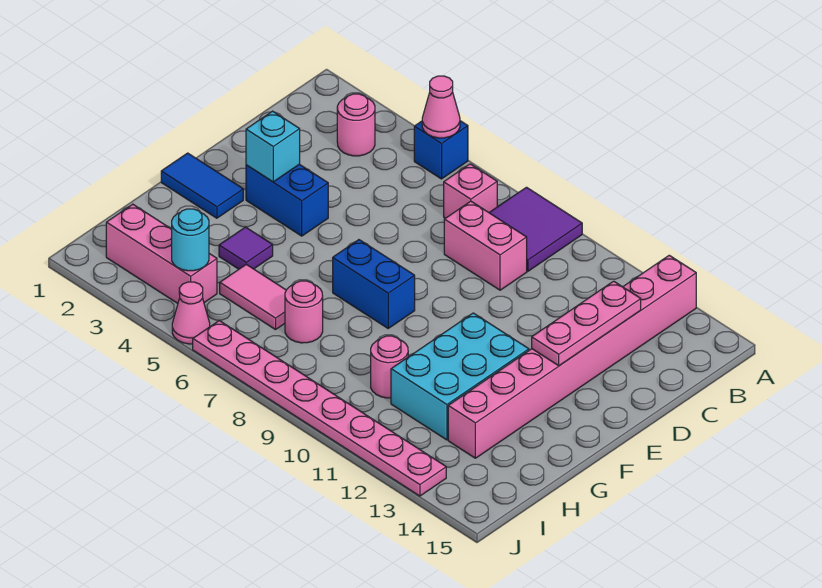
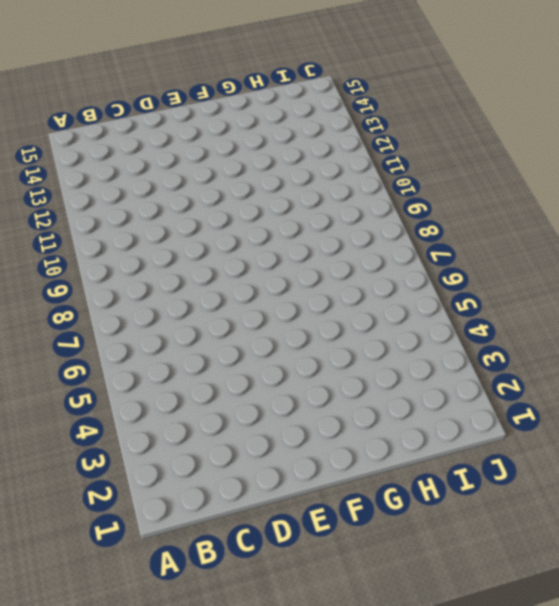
none -> blue brick A5 level 1
none -> purple tile A8:B9 level 1
none -> pink brick A13:H13 level 1

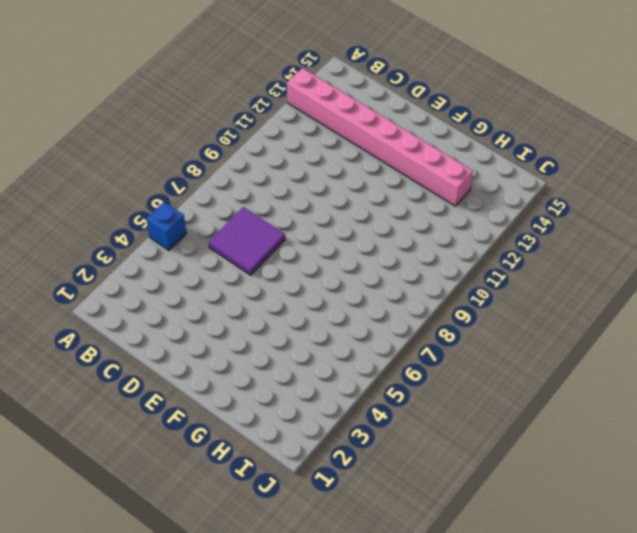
purple tile C6:D7 level 1 -> purple tile A8:B9 level 1
none -> pink round brick B3 level 1
none -> pink brick B7 level 1
none -> pink brick C8:C9 level 1

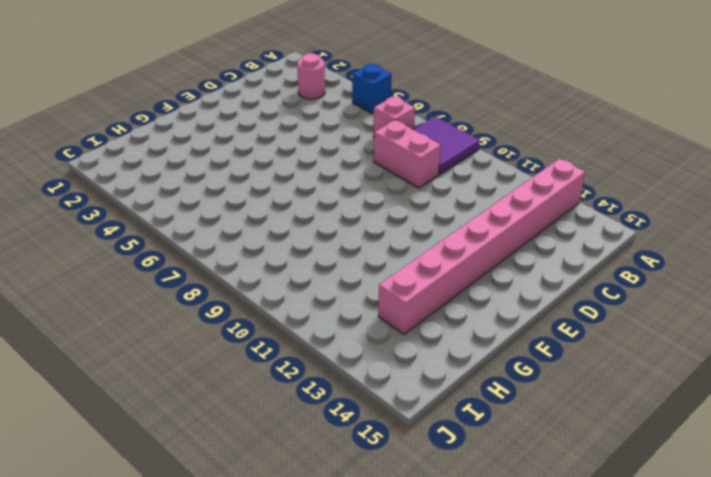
none -> blue brick E3:E4 level 1
none -> blue tile F1:F2 level 1
none -> blue brick F7:F8 level 1

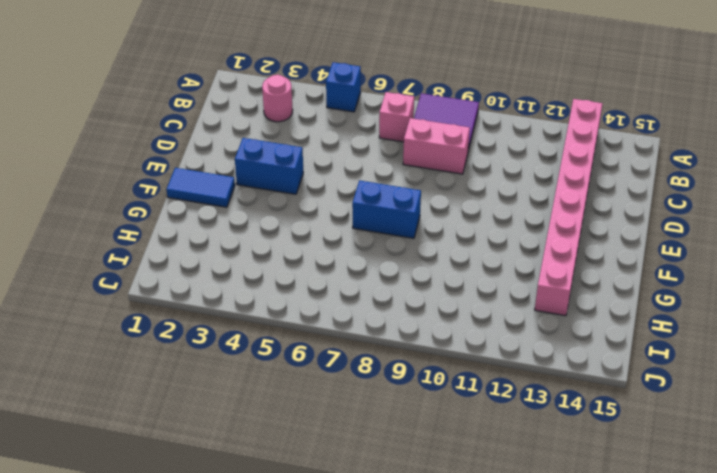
none -> cyan brick F11:H12 level 1
none -> purple tile G4 level 1
none -> pink tile H5:H6 level 1

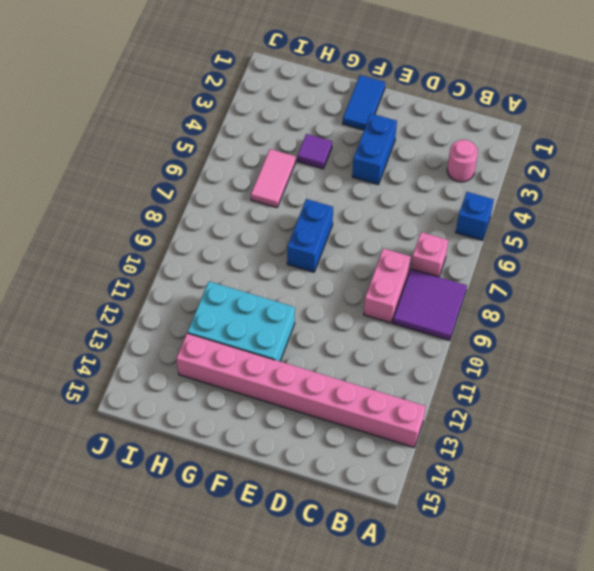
none -> pink round brick H7 level 1
none -> pink round brick H10 level 1
none -> pink brick I2:I4 level 1

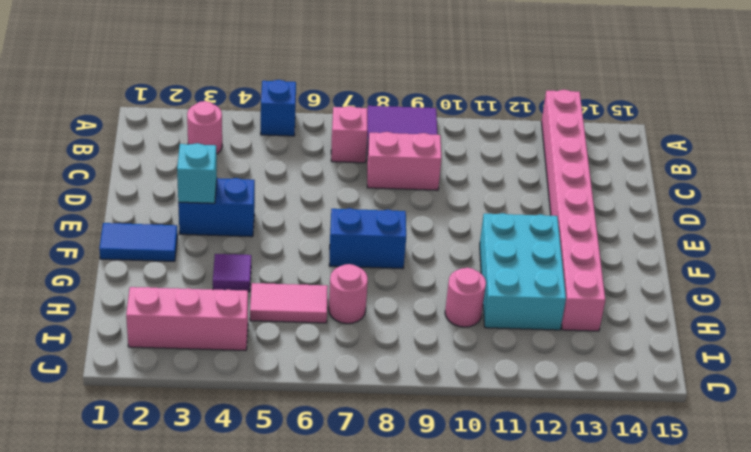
none -> pink cone J5 level 1
none -> pink plate J6:J13 level 1
none -> pink cone A5 level 2

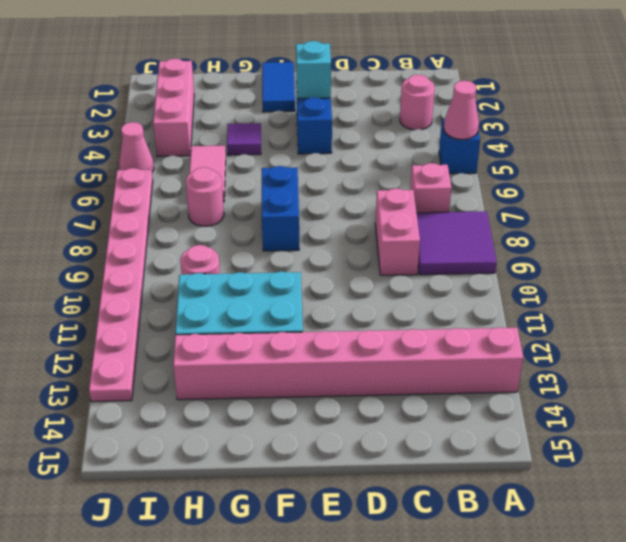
none -> pink plate C13:E13 level 2
none -> cyan round brick I4 level 2

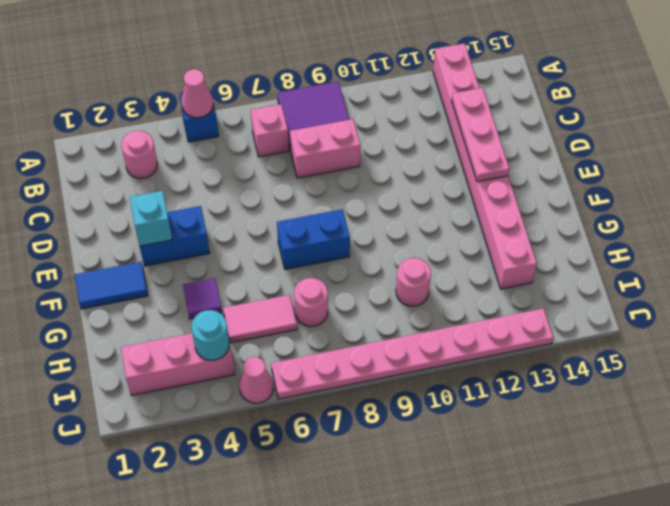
none -> cyan brick F11:H12 level 1

